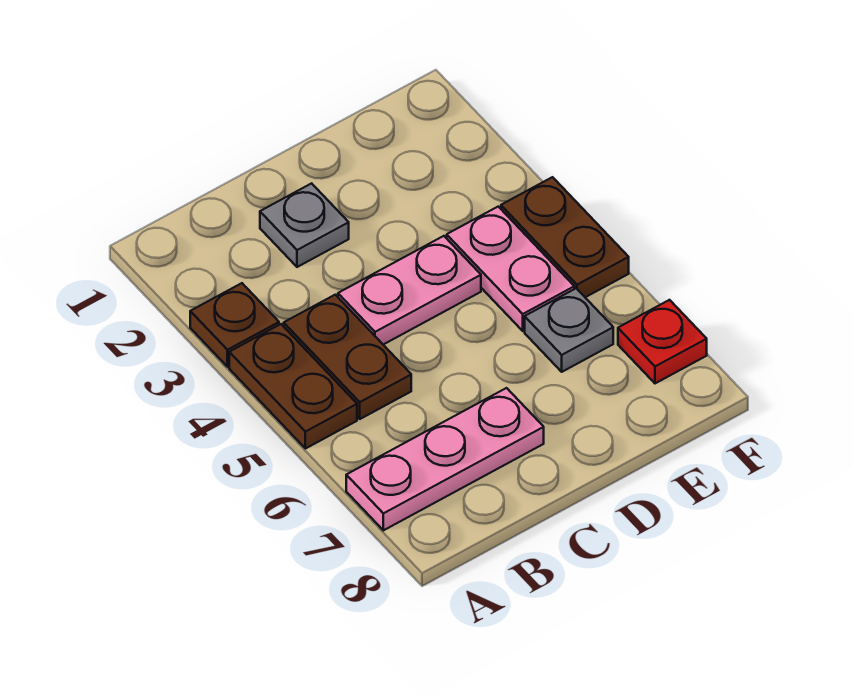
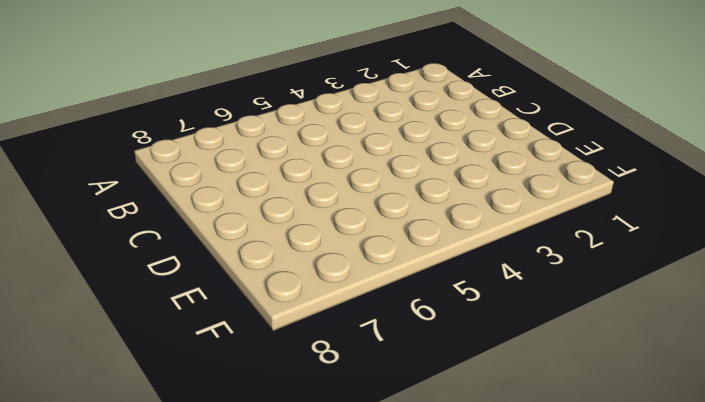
none -> brown plate A3 level 1
none -> brown plate A4:A5 level 1

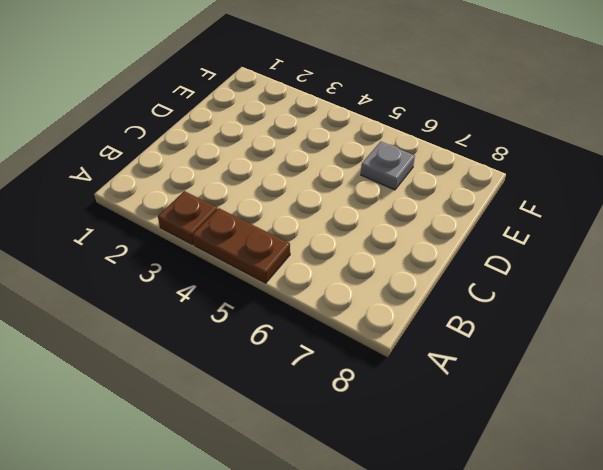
none -> pink plate A7:C7 level 1
none -> brown plate B4:B5 level 1

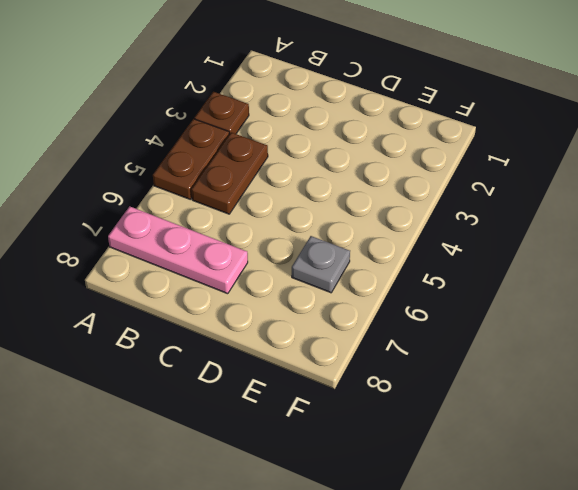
none -> grey plate C2 level 1
none -> pink plate C4:D4 level 1

